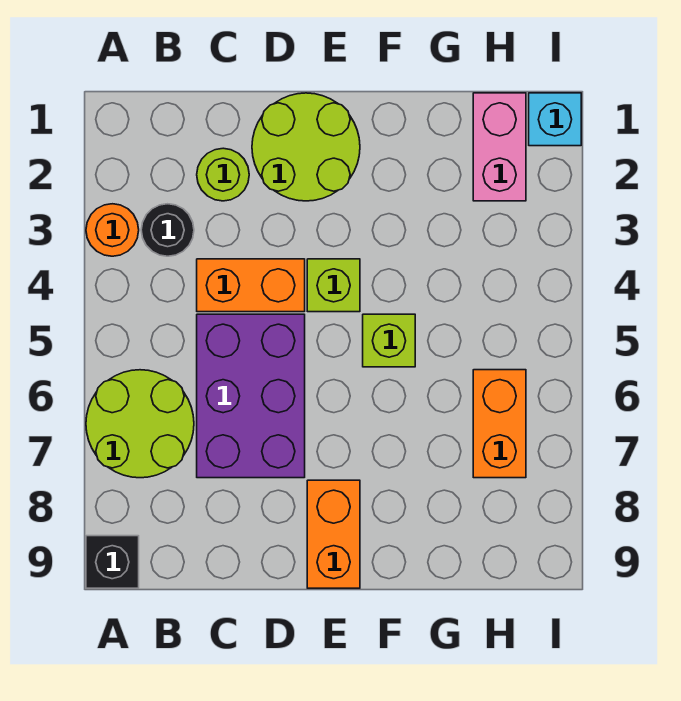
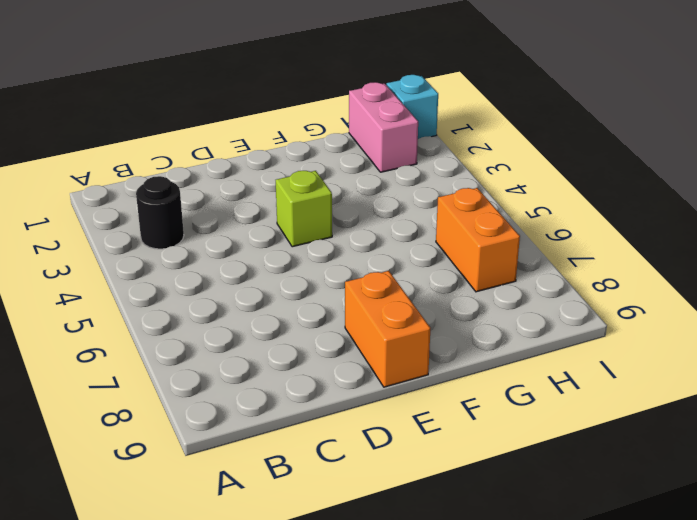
none -> orange round brick A3 level 1
none -> lime round brick A6:B7 level 1
none -> black brick A9 level 1

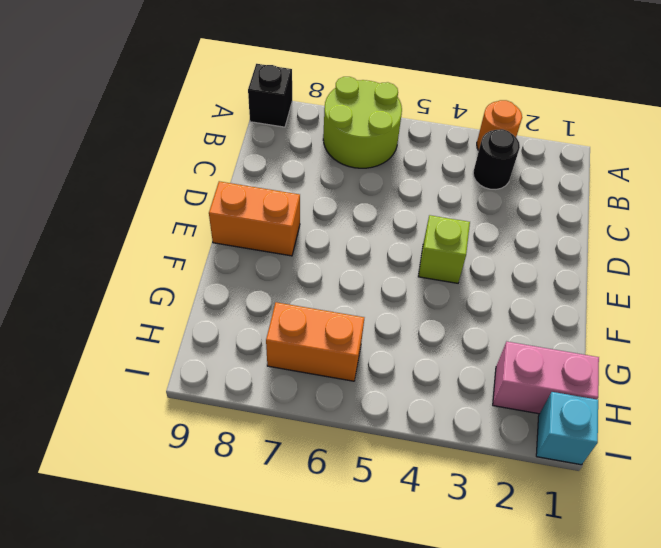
none -> lime round brick C2 level 1
none -> orange brick C4:D4 level 1
none -> purple brick C5:D7 level 1

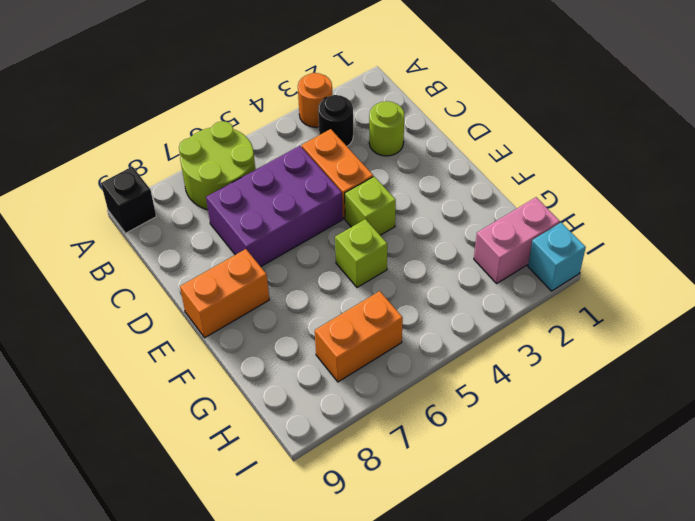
none -> lime round brick D1:E2 level 1

